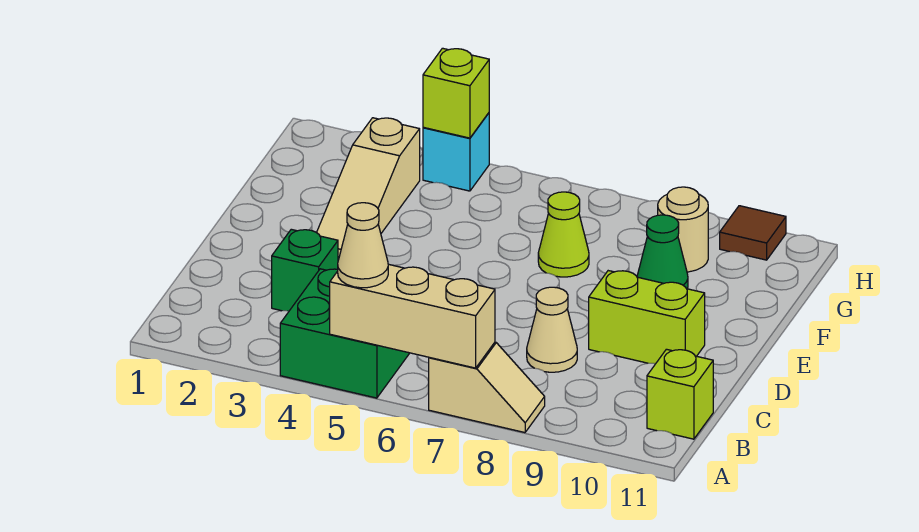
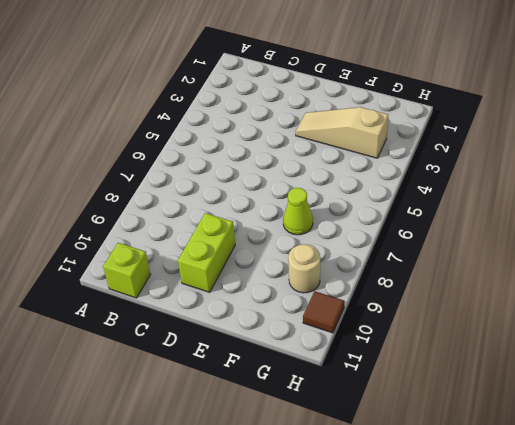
none -> green brick A4:B5 level 1
none -> tan slope A7:A8 level 1 top 7
none -> green brick C3 level 1

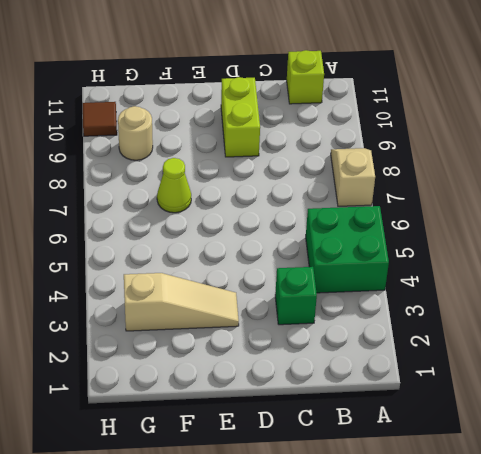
none -> tan cone C8 level 1
none -> green cone F9 level 1
none -> cyan brick H4 level 1

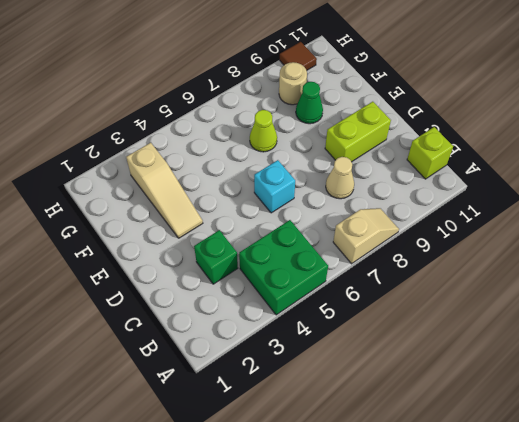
cyan brick D6 level 1 -> cyan brick H4 level 1
none -> tan brick A5:A7 level 2
none -> lime brick H4 level 2
none -> tan cone A5 level 3

